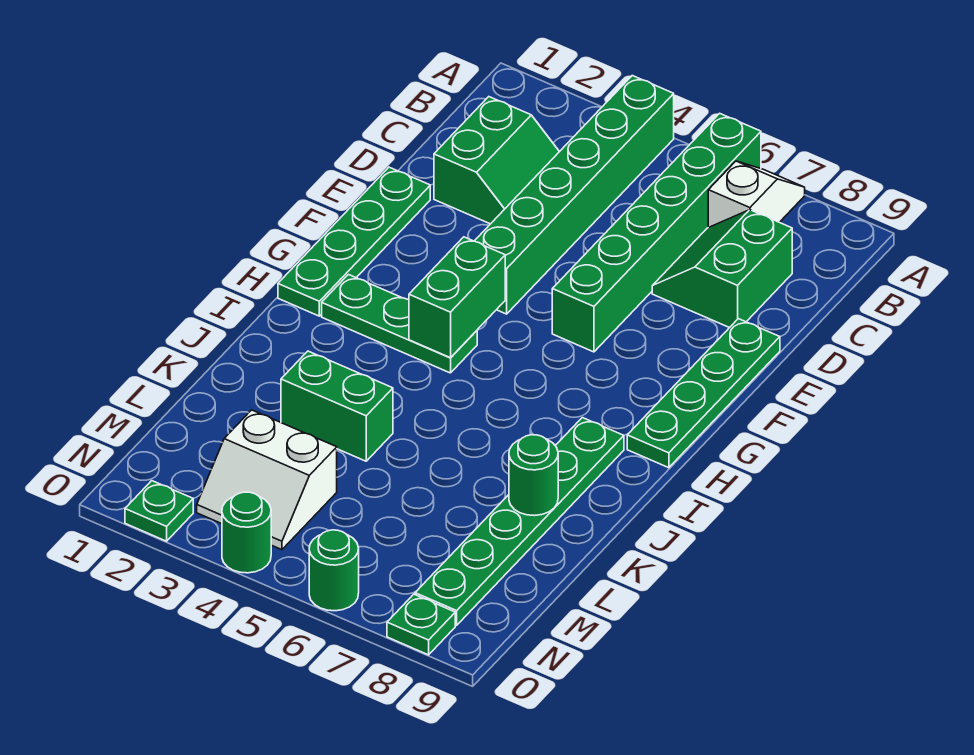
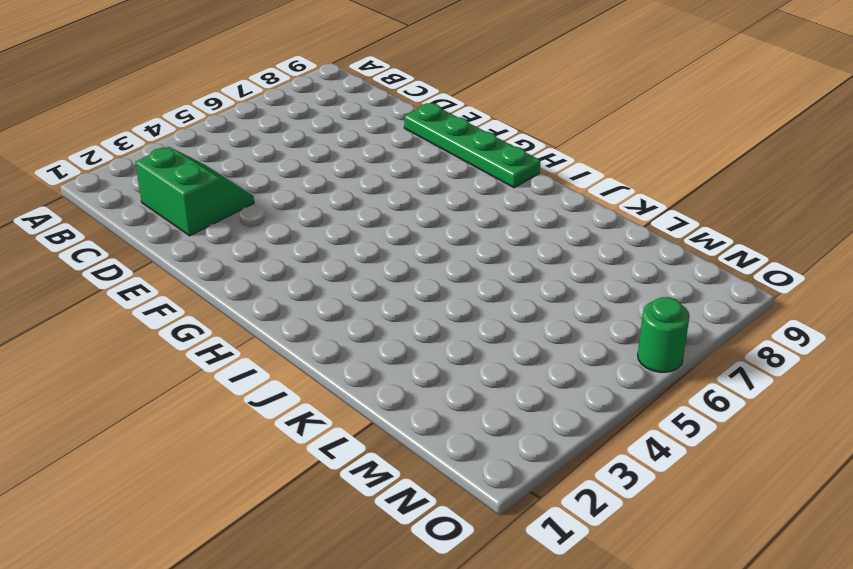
none -> green brick A4:F4 level 1
none -> green brick A6:F6 level 1
none -> white slope A7:B7 level 1 top B

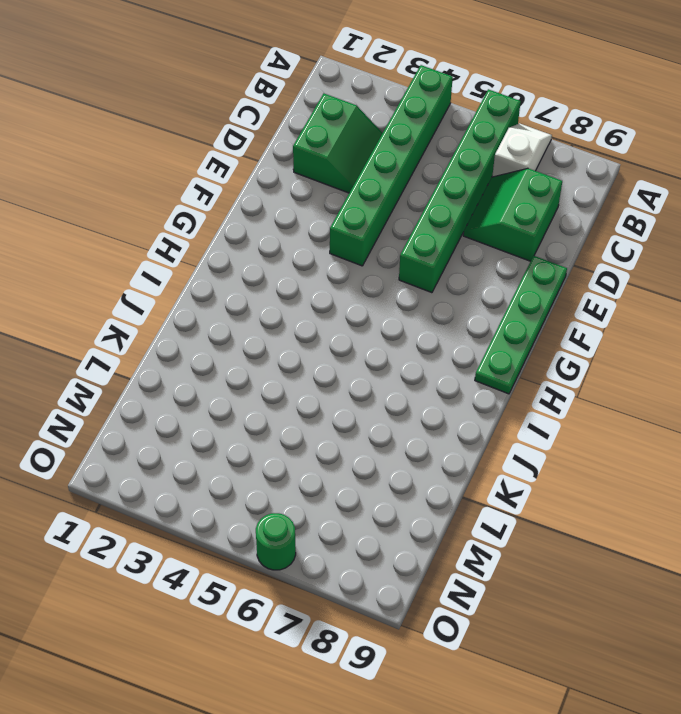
none -> green plate E1:H1 level 1
none -> green plate H2:H4 level 1
none -> green plate I8:N8 level 1

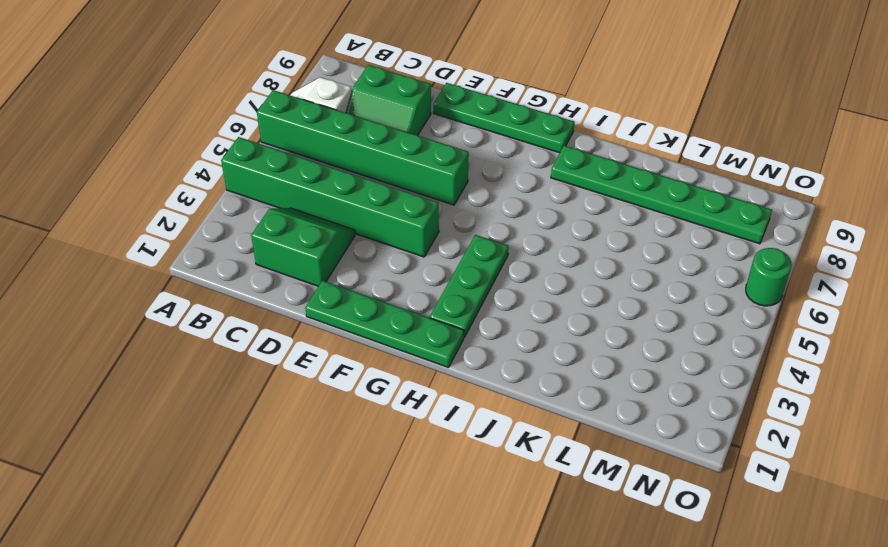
none -> green brick K3:K4 level 1
none -> white slope M3:N4 level 1 top M
none -> green plate O2 level 1

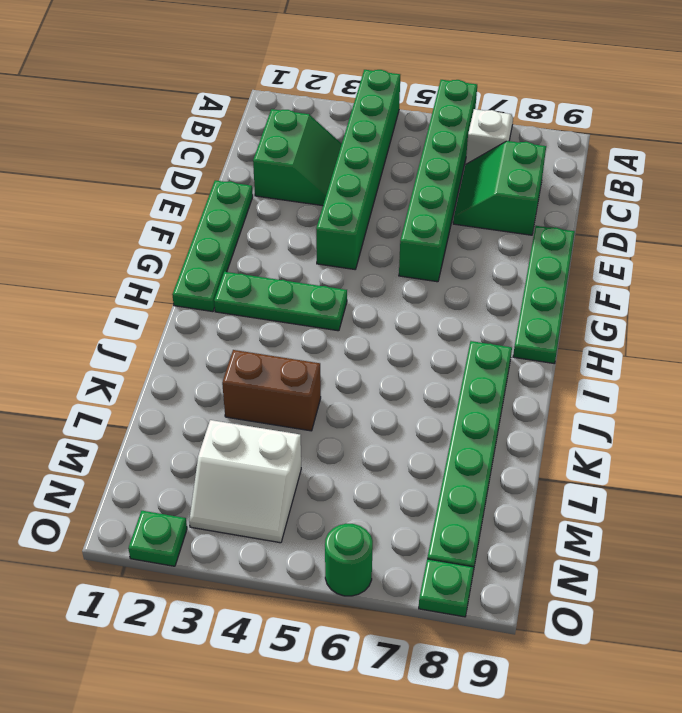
brown brick K3:K4 level 1 -> green brick K3:K4 level 1
none -> green round brick O4 level 1
none -> green brick G4:H4 level 2
none -> green round brick K8 level 2

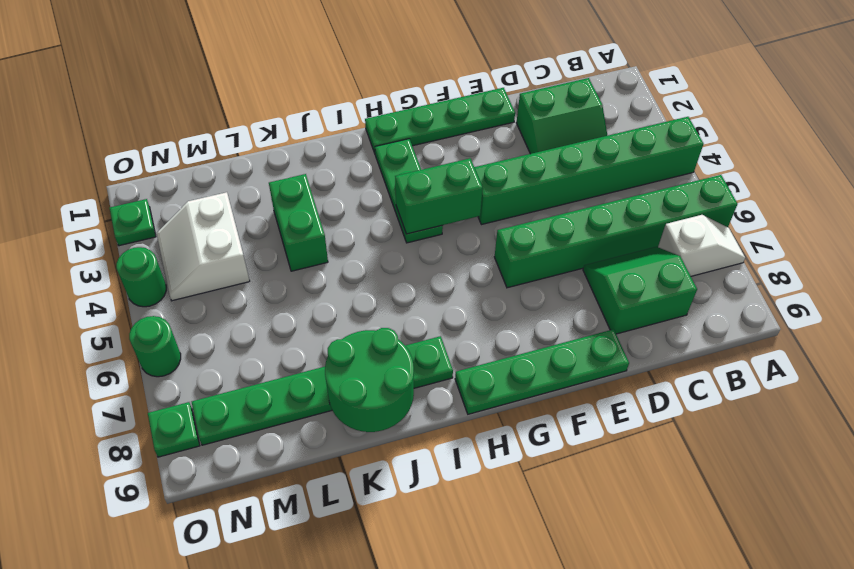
green round brick J8:K9 level 2 -> green round brick K8 level 2

